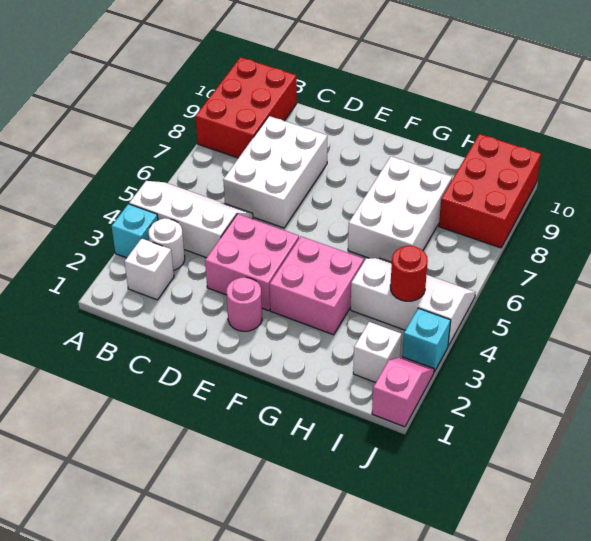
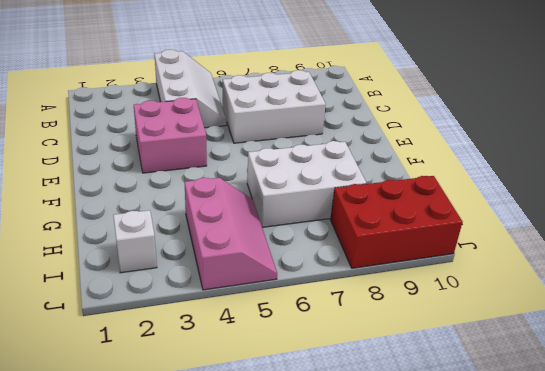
pink slope H4:J5 level 1 top 4 -> white slope H4:J5 level 1 top 4
none -> cyan brick A3 level 1
none -> red brick A8:B10 level 1
none -> white brick B2 level 1

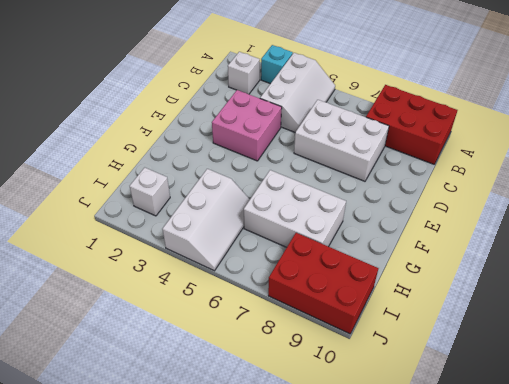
none -> white round brick B3 level 1
none -> pink round brick E2 level 1
none -> pink brick F3:G4 level 1

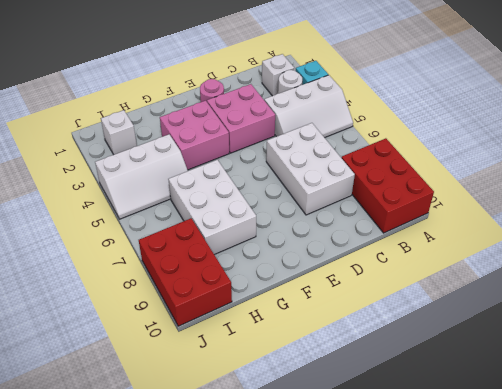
none -> pink slope J1:J2 level 1 top 1
none -> cyan brick J3 level 1
none -> red round brick I4 level 2

